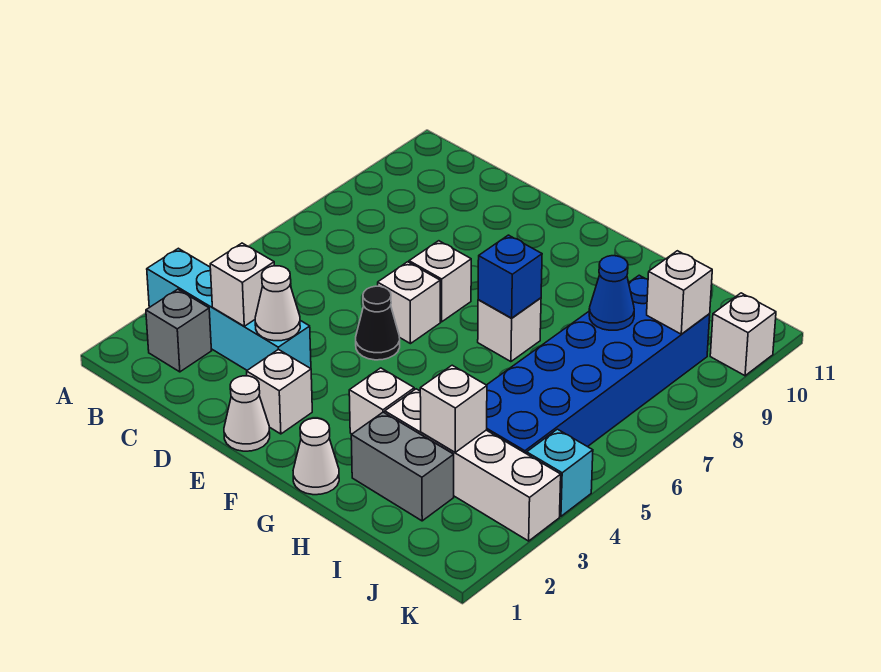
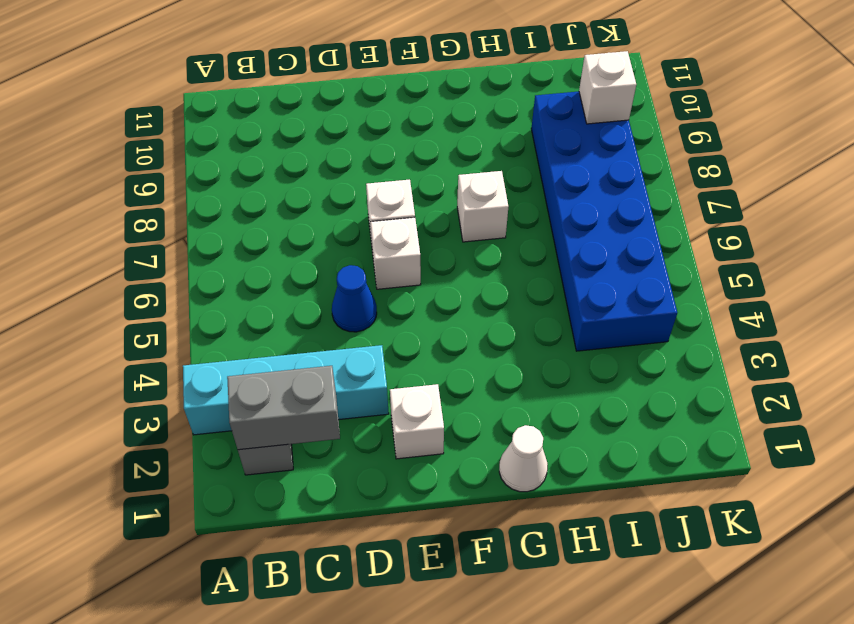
grey brick B2:C2 level 2 -> grey brick H2:I2 level 1
blue cone D5 level 1 -> blue cone I8 level 2
none -> white cone E1 level 1
none -> black cone E5 level 1
none -> white brick G3 level 1

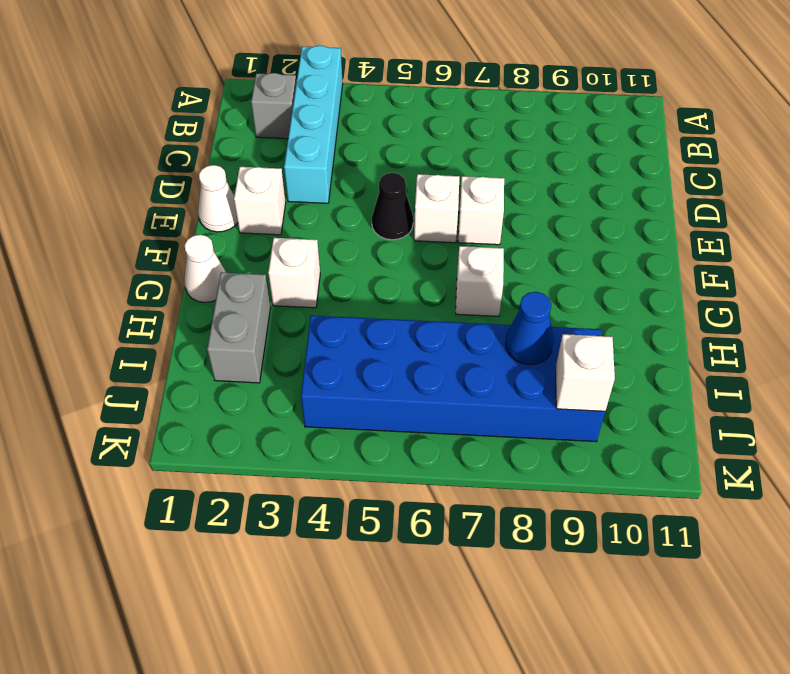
none -> white brick H3:K3 level 1
none -> cyan brick K4 level 1
none -> white brick K10 level 1

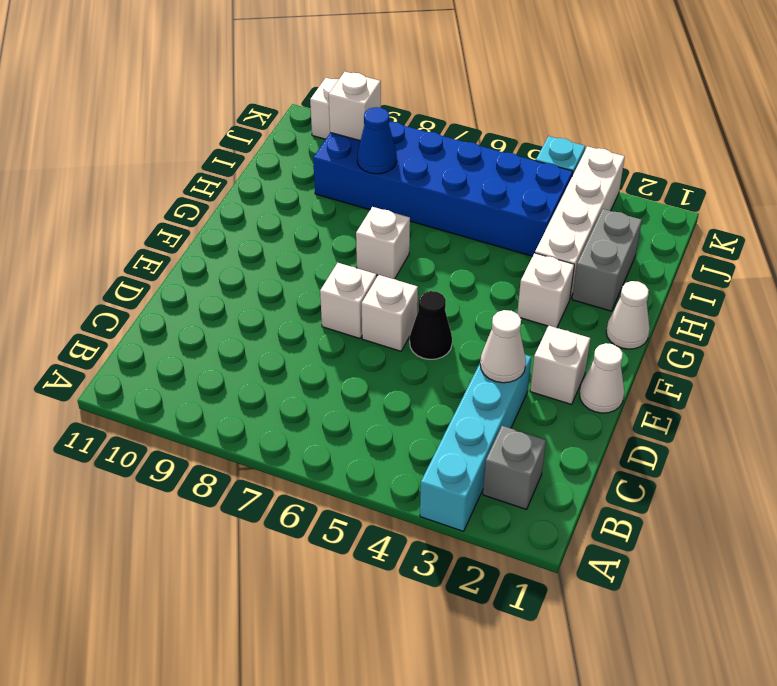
none -> white brick C3 level 2
none -> blue brick G7 level 2
none -> white brick I3 level 2

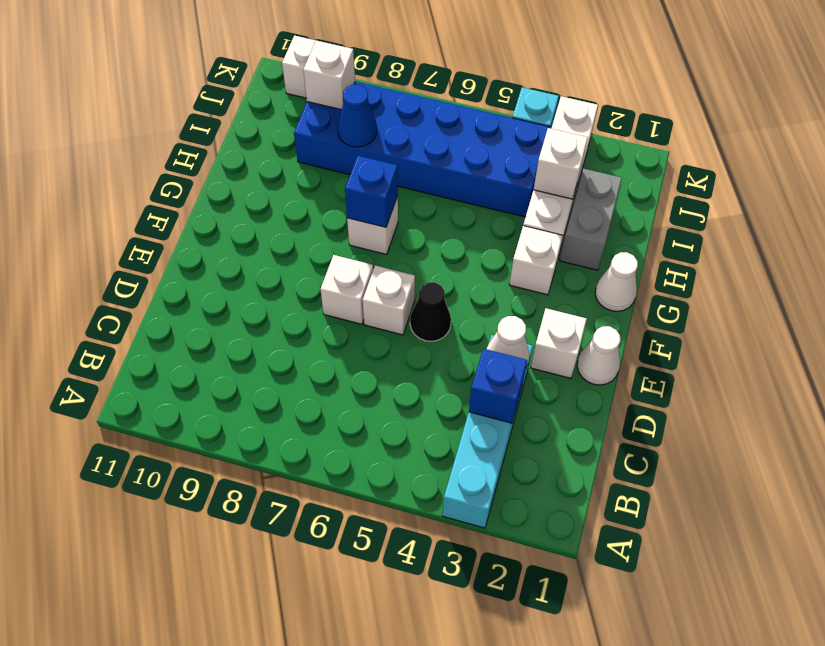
blue brick C3 level 2 -> white brick C3 level 2
none -> grey brick B2 level 1

